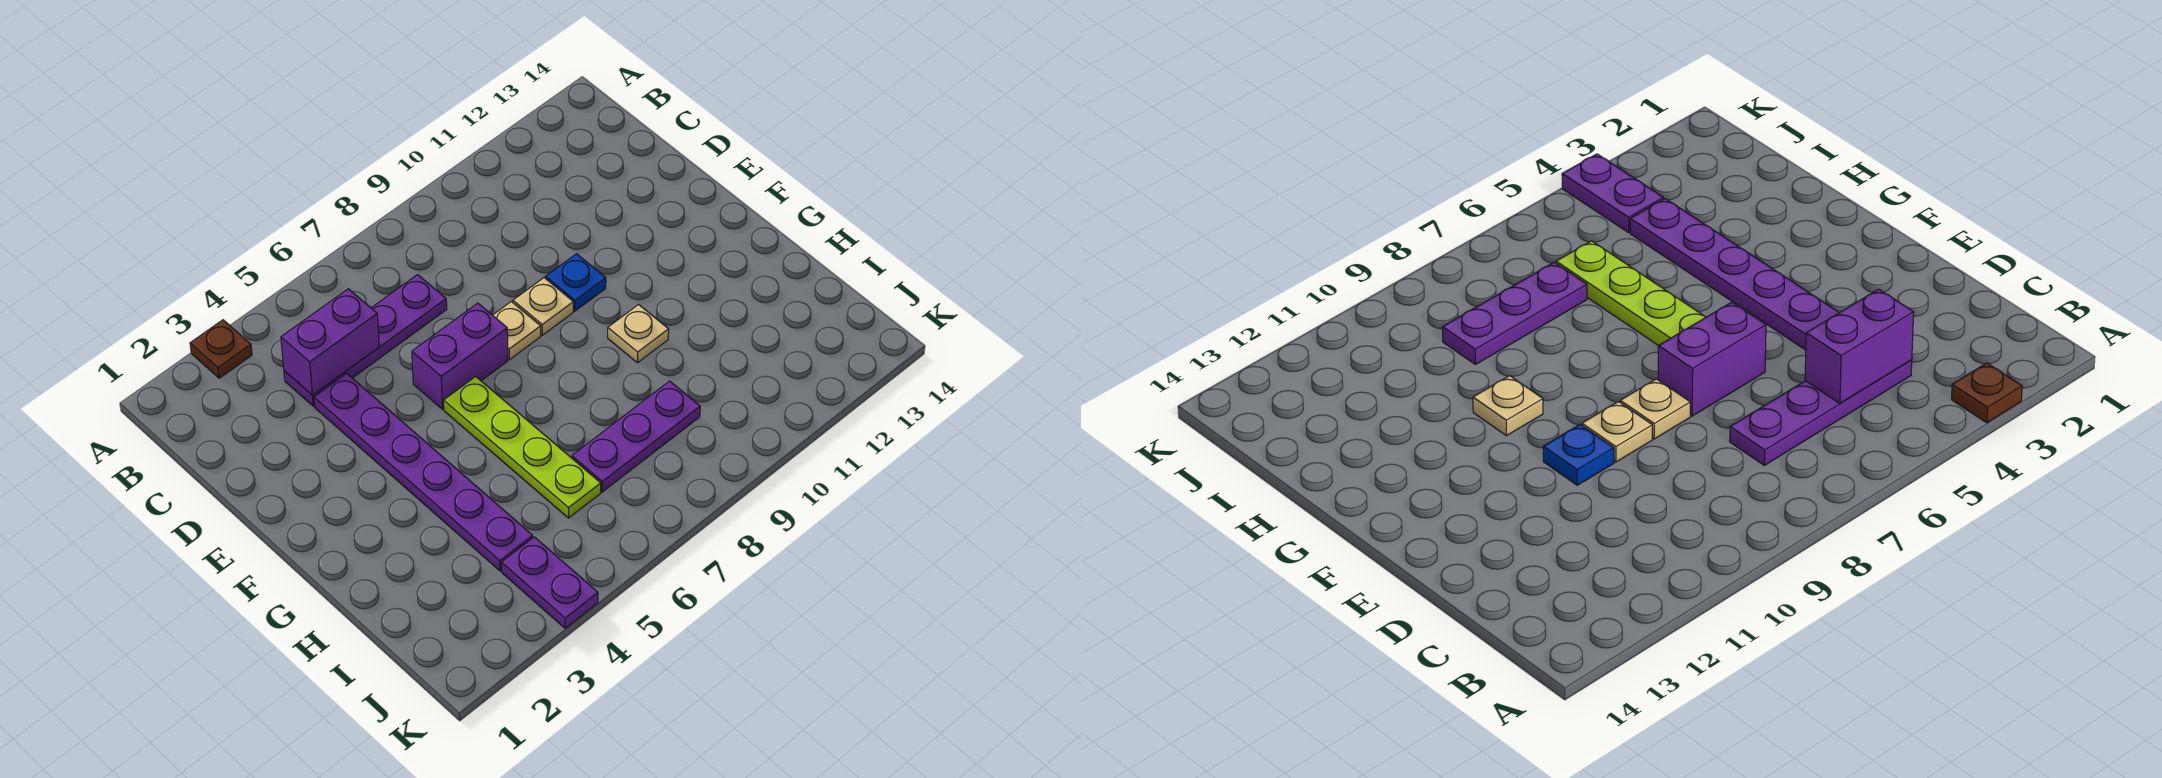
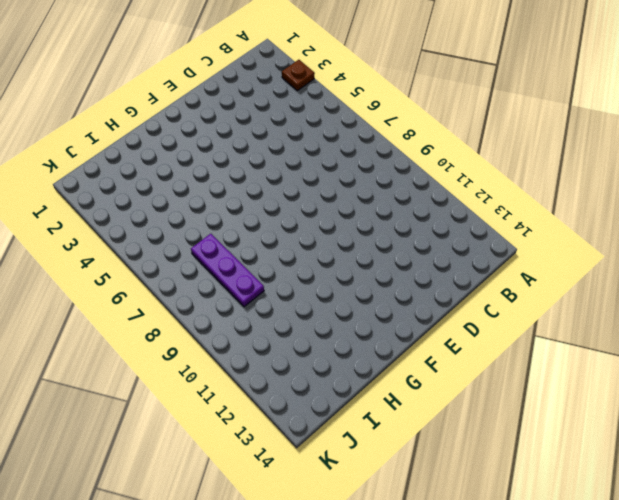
none -> purple plate C4:C7 level 1
none -> purple plate D4:I4 level 1
none -> purple brick E6:E7 level 1

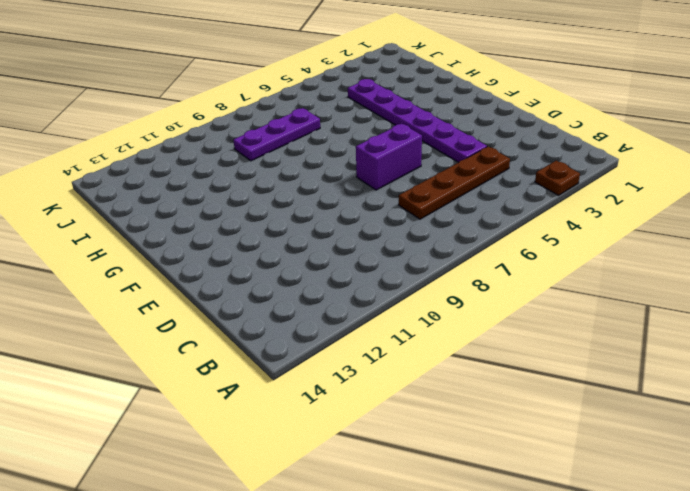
brown plate C4:C7 level 1 -> purple plate C4:C7 level 1
none -> tan plate E8 level 1
none -> tan plate E9 level 1
none -> blue plate E10 level 1

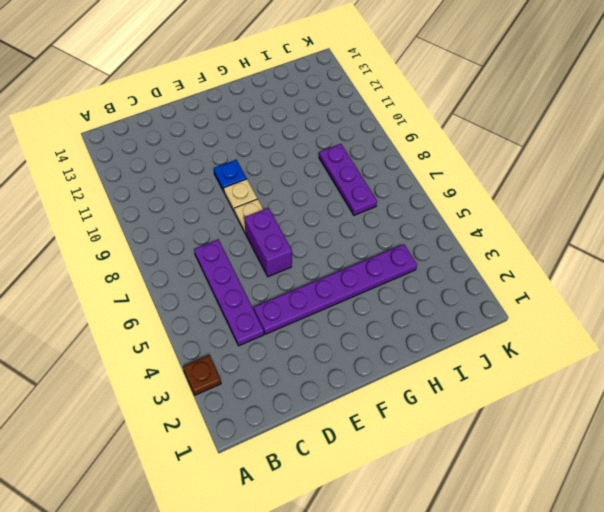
none -> lime plate F6:I6 level 1
none -> tan plate G10 level 1
none -> purple plate J4:K4 level 1

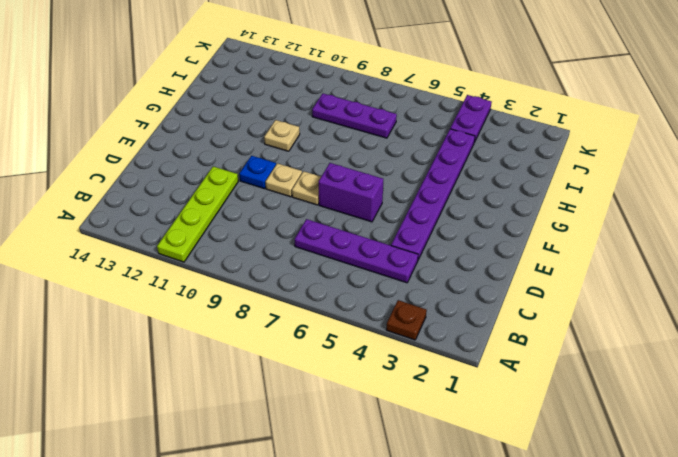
lime plate A11:D11 level 1 -> lime plate F6:I6 level 1
none -> purple brick C4:C5 level 2

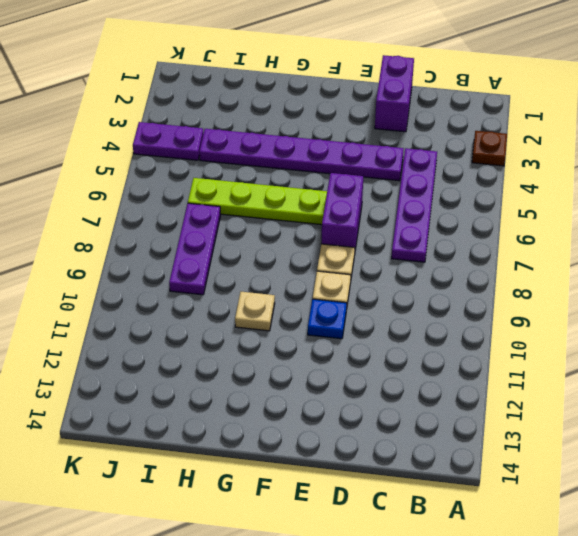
purple brick D1:D2 level 1 -> purple brick C4:C5 level 2

